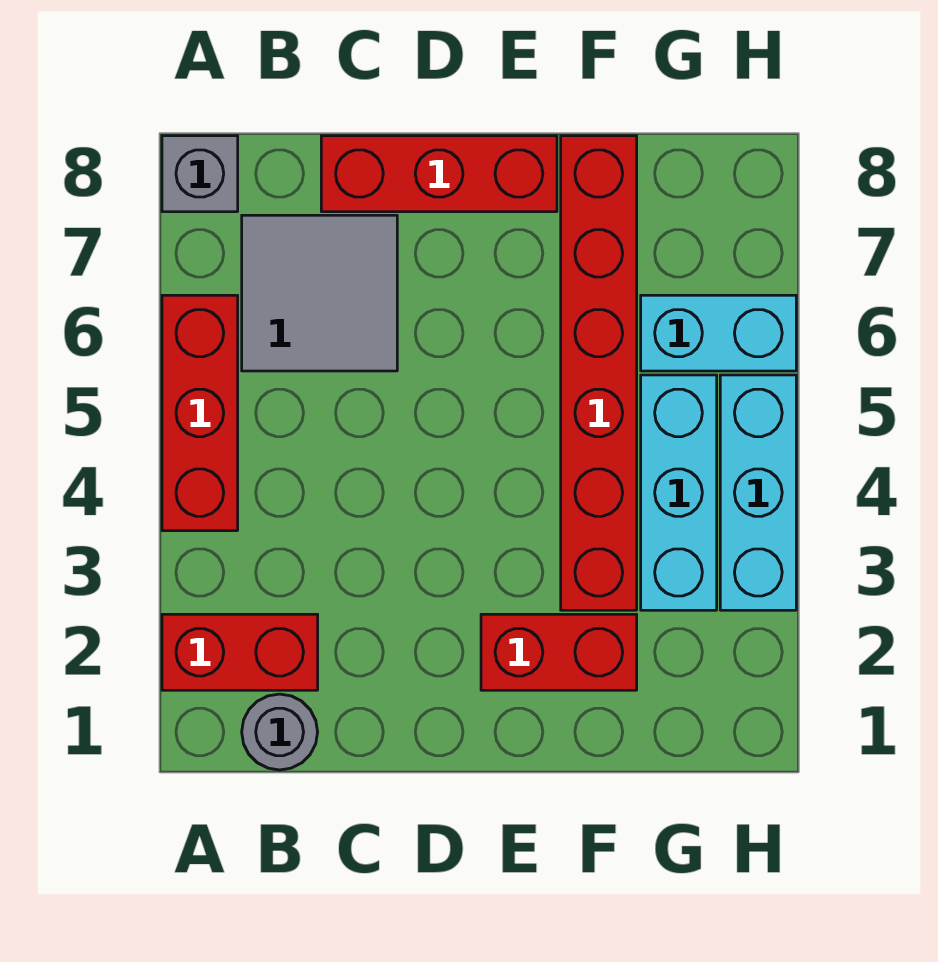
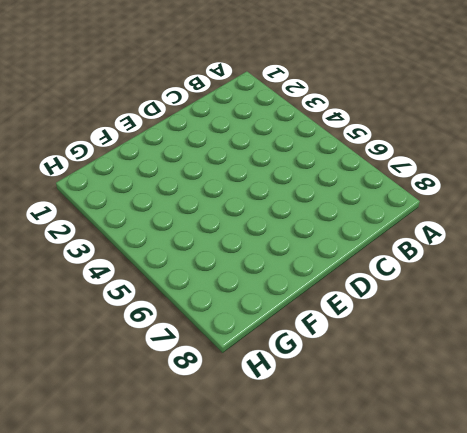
none -> red brick A2:B2 level 1
none -> red brick A4:A6 level 1

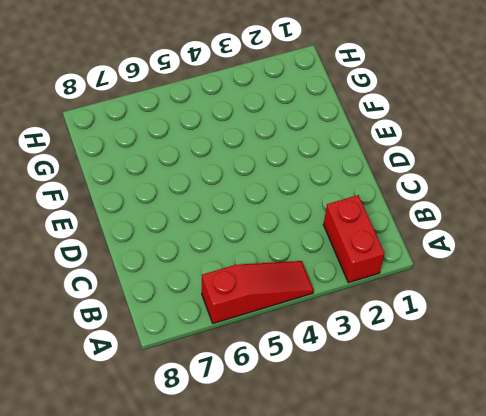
red slope A4:A6 level 1 top 6 -> red brick A4:A6 level 1
none -> grey brick A8 level 1
none -> grey round brick B1 level 1

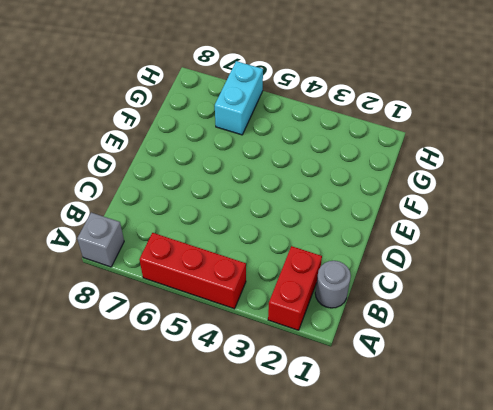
none -> grey tile B6:C7 level 1
none -> red brick C8:E8 level 1

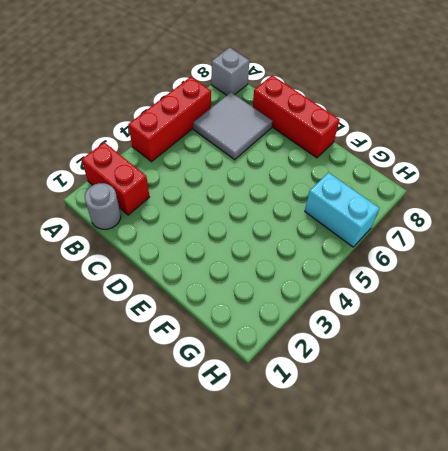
none -> red brick E2:F2 level 1
none -> red brick F3:F8 level 1

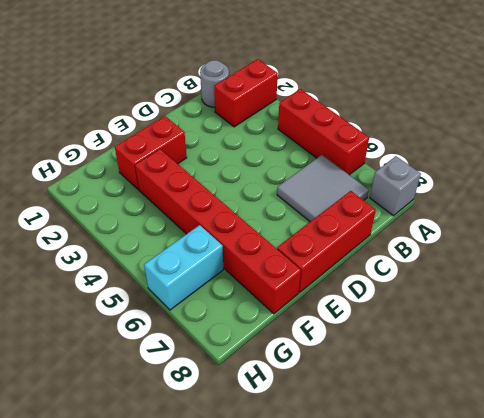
none -> cyan brick G3:G5 level 1
none -> cyan brick H3:H5 level 1

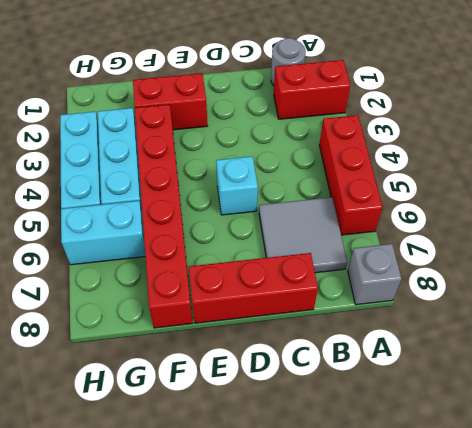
cyan brick D5 level 1 -> none

